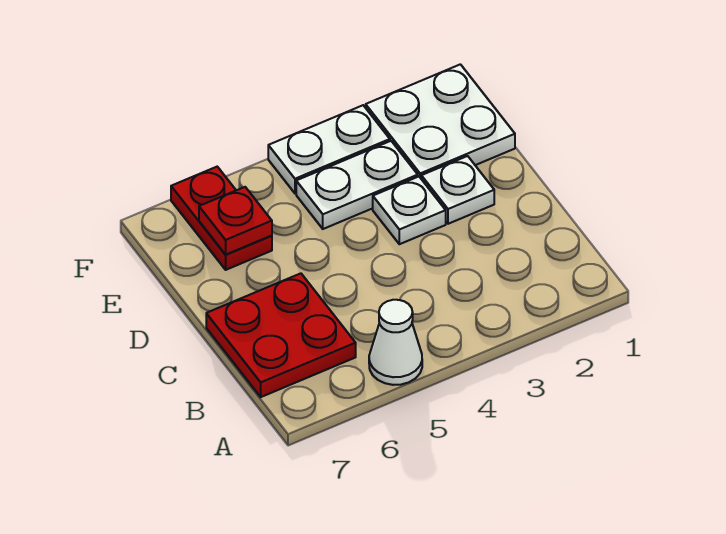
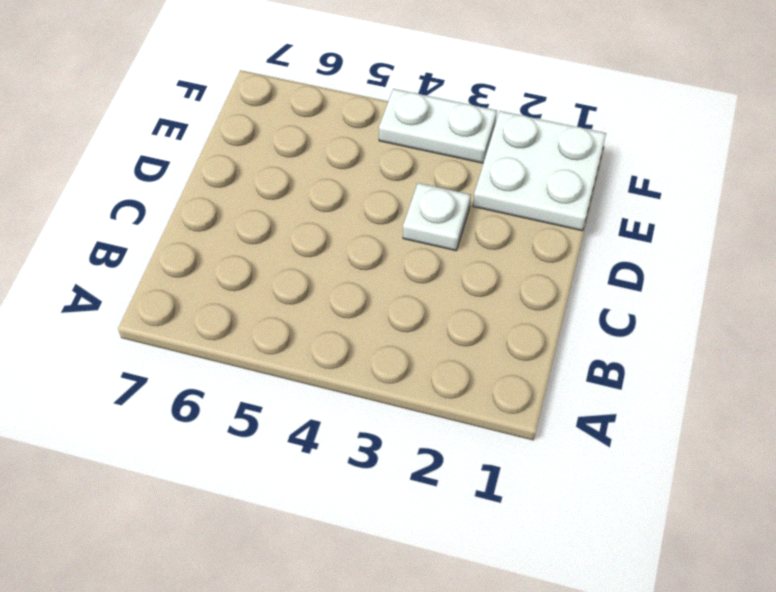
none -> white cone A5 level 1
none -> red plate B6:C7 level 1

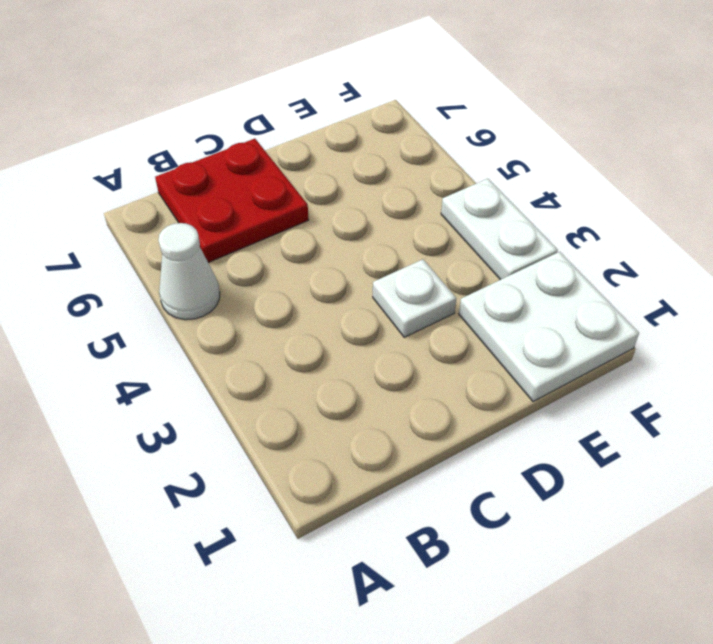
none -> white plate D2 level 1
none -> white plate E3:E4 level 1

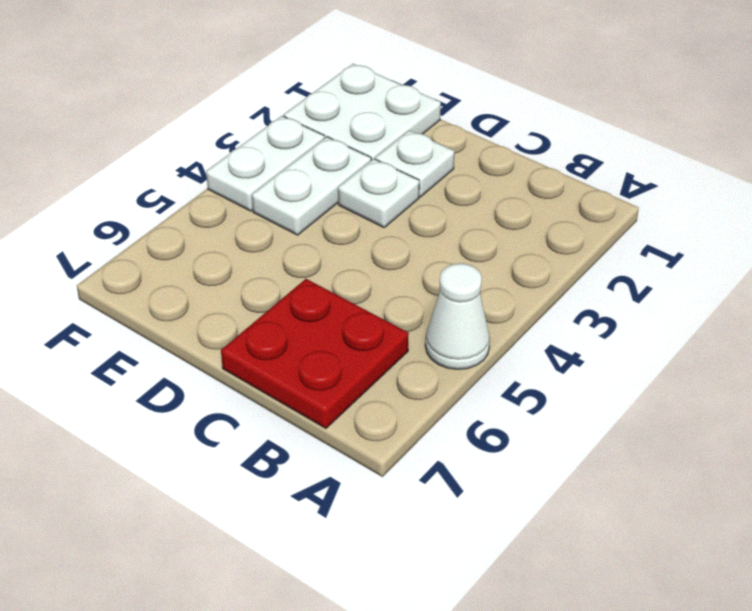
none -> red plate E6:F6 level 1
none -> red plate E6 level 2

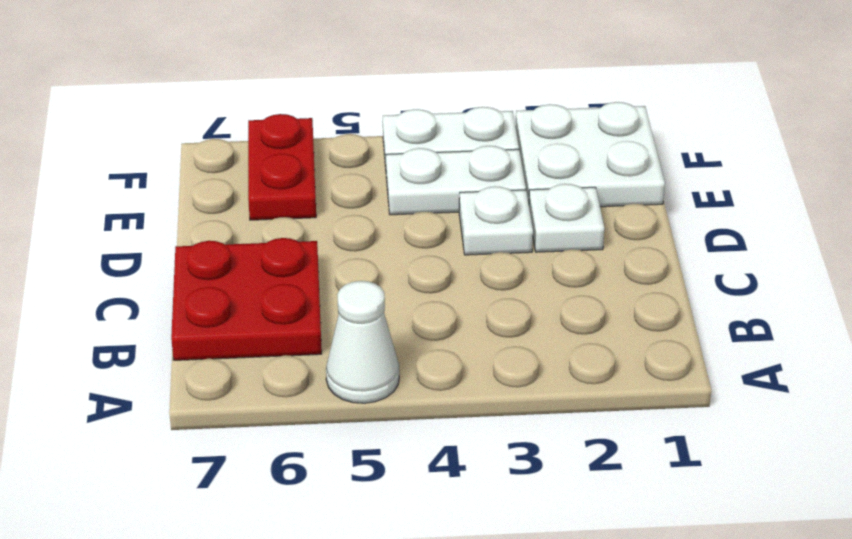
none -> red plate E6 level 2

